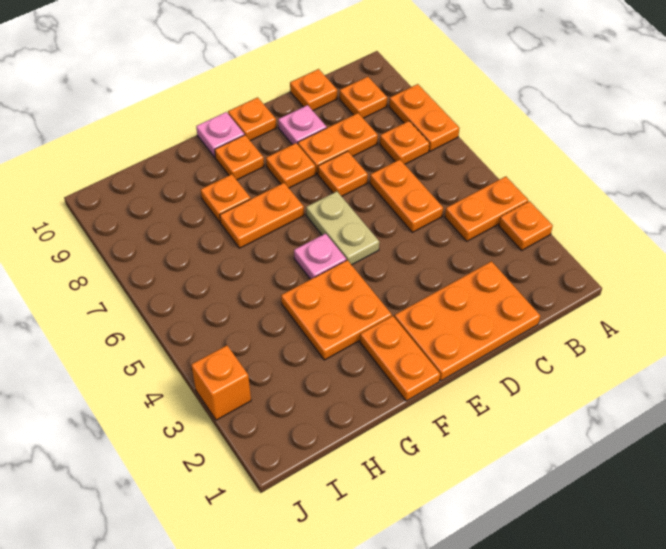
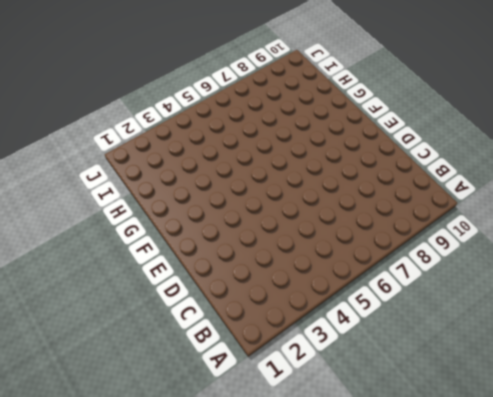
none -> orange plate A3 level 1
none -> orange plate A4:B4 level 1
none -> orange plate A7:A8 level 1

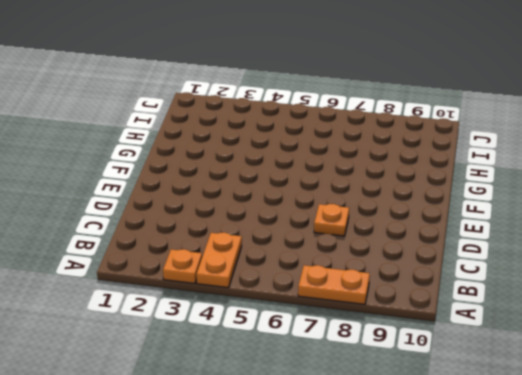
none -> orange plate B7 level 1
none -> orange plate B9 level 1
none -> orange plate C1:E2 level 1

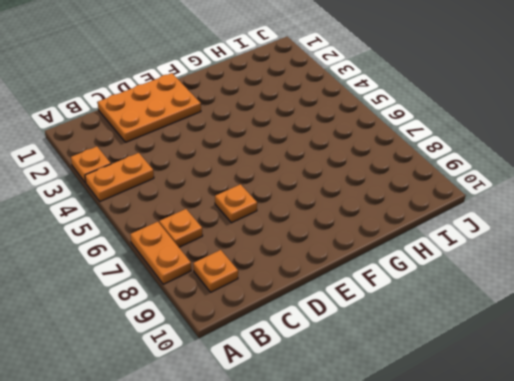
none -> orange plate C5:C6 level 1
none -> orange plate C8:D8 level 1
none -> orange plate C10 level 1

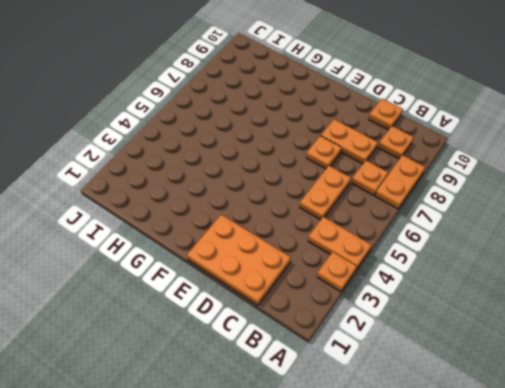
none -> pink plate D9 level 1
none -> tan plate E5:E6 level 1
none -> orange plate E8 level 1

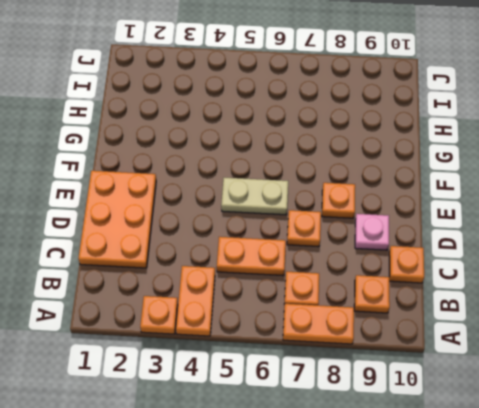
none -> orange plate C8:D8 level 1
none -> orange plate E10 level 1
none -> orange plate F1:F2 level 1

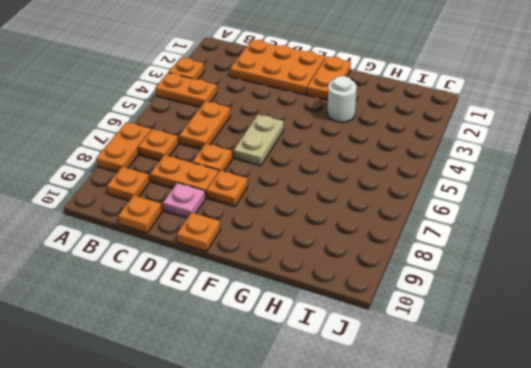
white round brick G3 level 1 -> orange plate F3:G4 level 1
none -> pink plate F5 level 1
none -> orange plate F7:G7 level 1
none -> orange plate F9 level 1

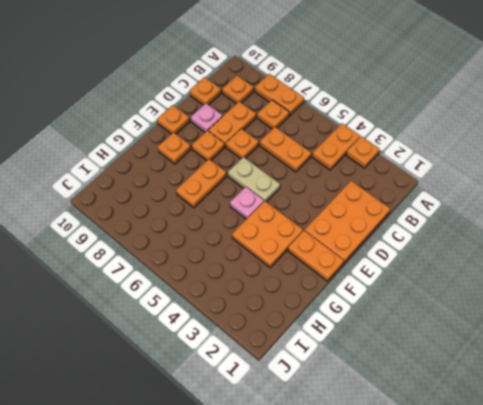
none -> pink plate F10 level 1
none -> orange plate G8 level 1
none -> orange brick J3 level 1

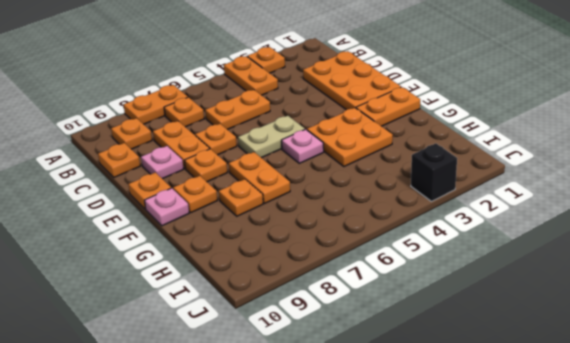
black brick J3 level 1 -> orange brick J3 level 1

